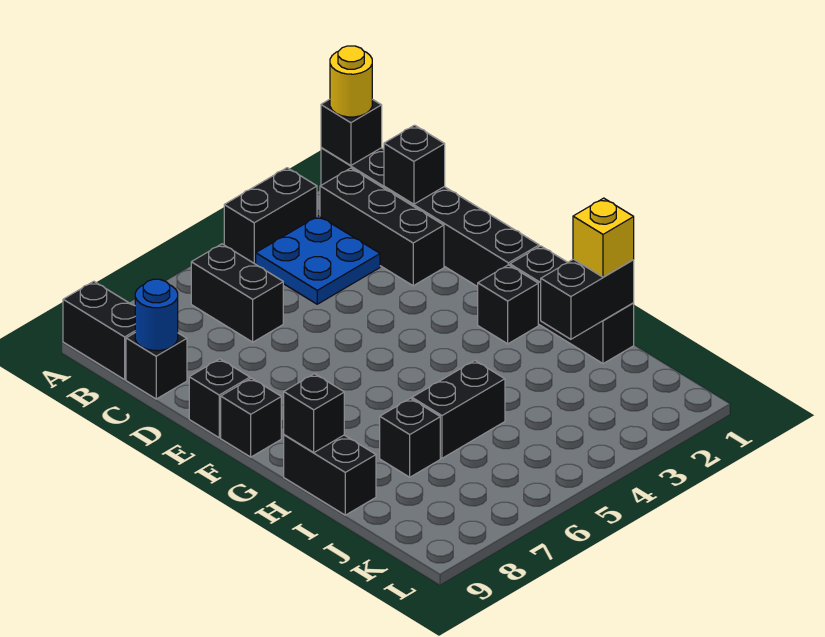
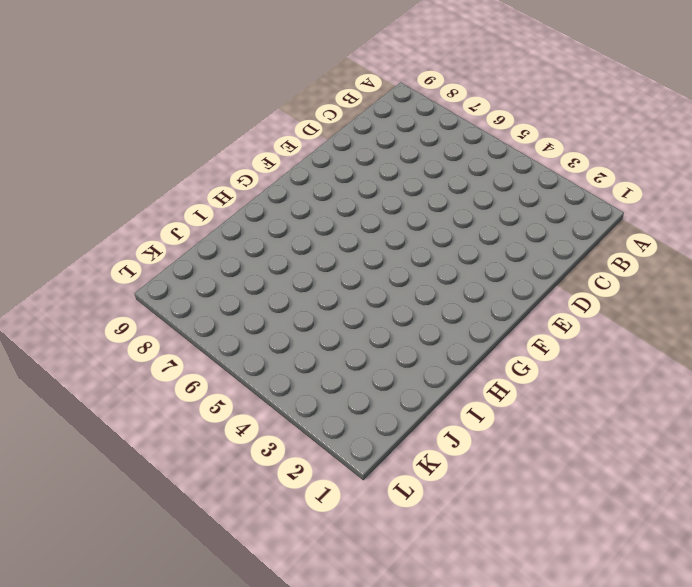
none -> black brick A1:F1 level 1
none -> black brick A3:A4 level 1
none -> black brick A9:B9 level 1

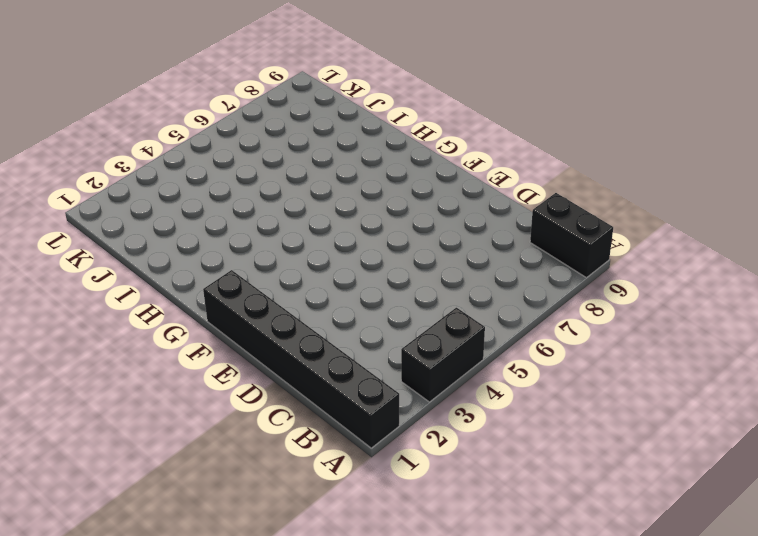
none -> black brick B2:D2 level 1
none -> blue plate B3:C4 level 1
none -> black brick B6:C6 level 1

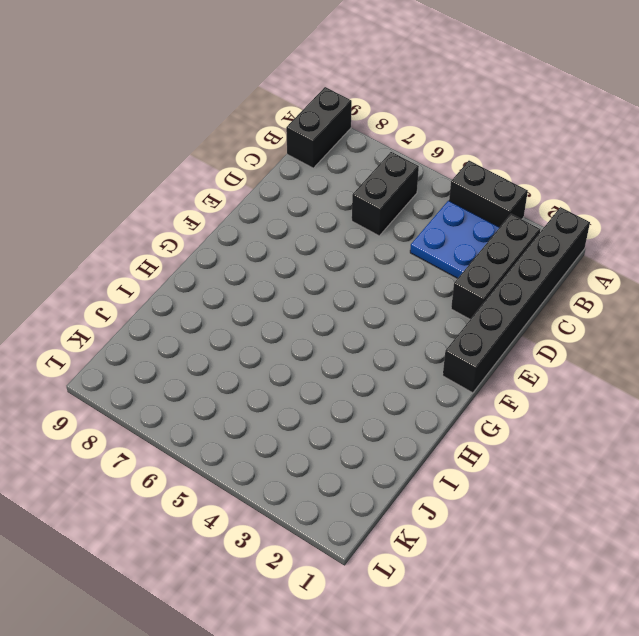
none -> black brick C9 level 1
none -> black brick E9 level 1
none -> black brick F9 level 1

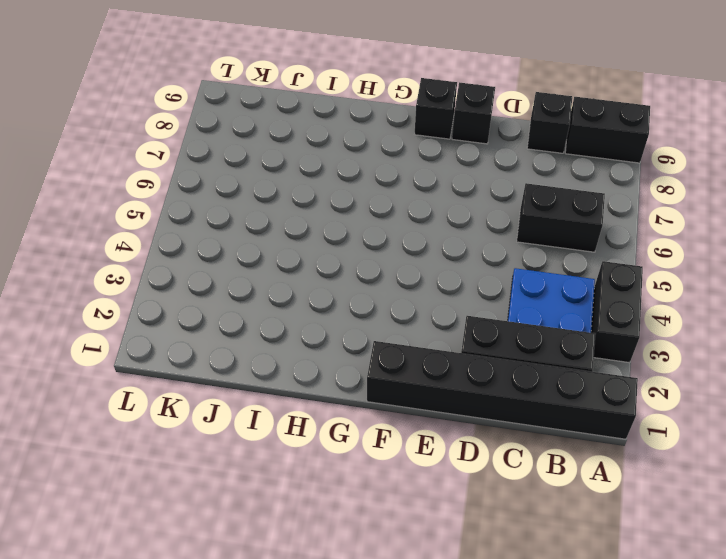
none -> black brick G1:I1 level 1
none -> black brick G2 level 1
none -> black brick H9:I9 level 1

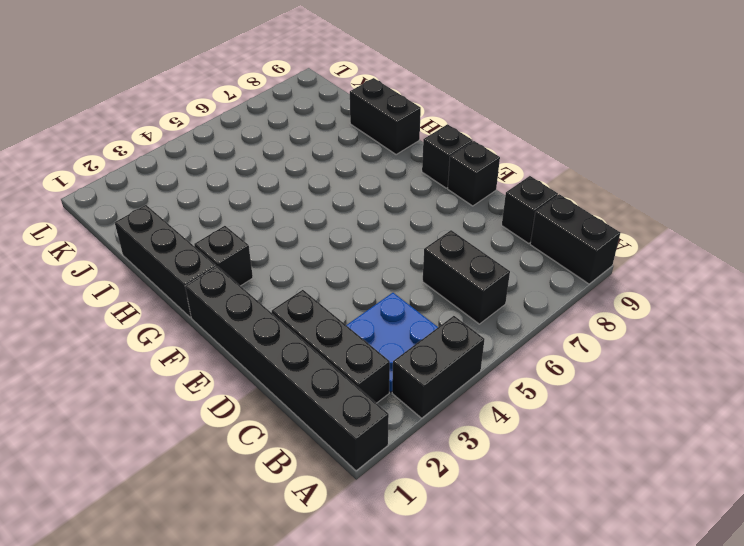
none -> black brick I5:I6 level 1
none -> black brick I7 level 1
none -> black brick A1 level 2

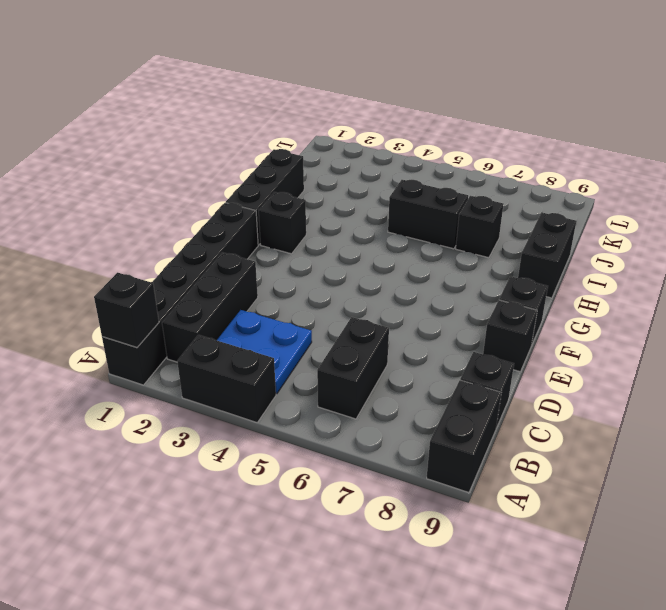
none -> black brick C1 level 2
none -> blue round brick C9 level 2
none -> black brick H9 level 2

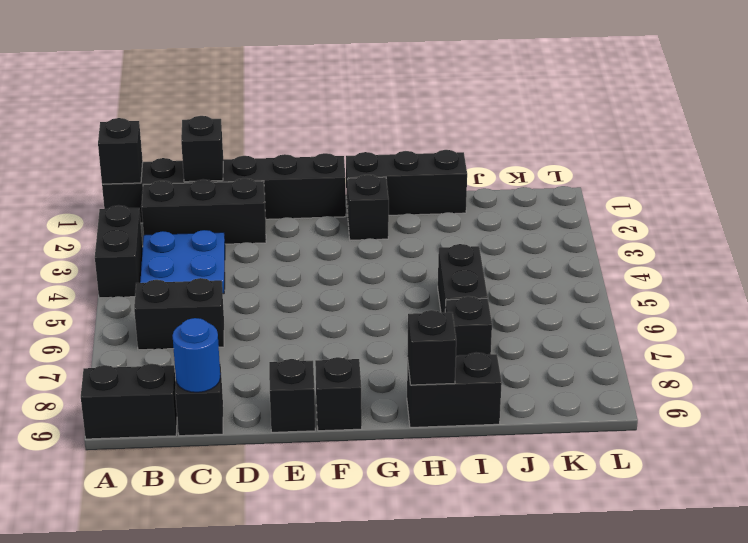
none -> black brick I1:I2 level 2
none -> yellow round brick A1 level 3
none -> yellow brick I1 level 3

